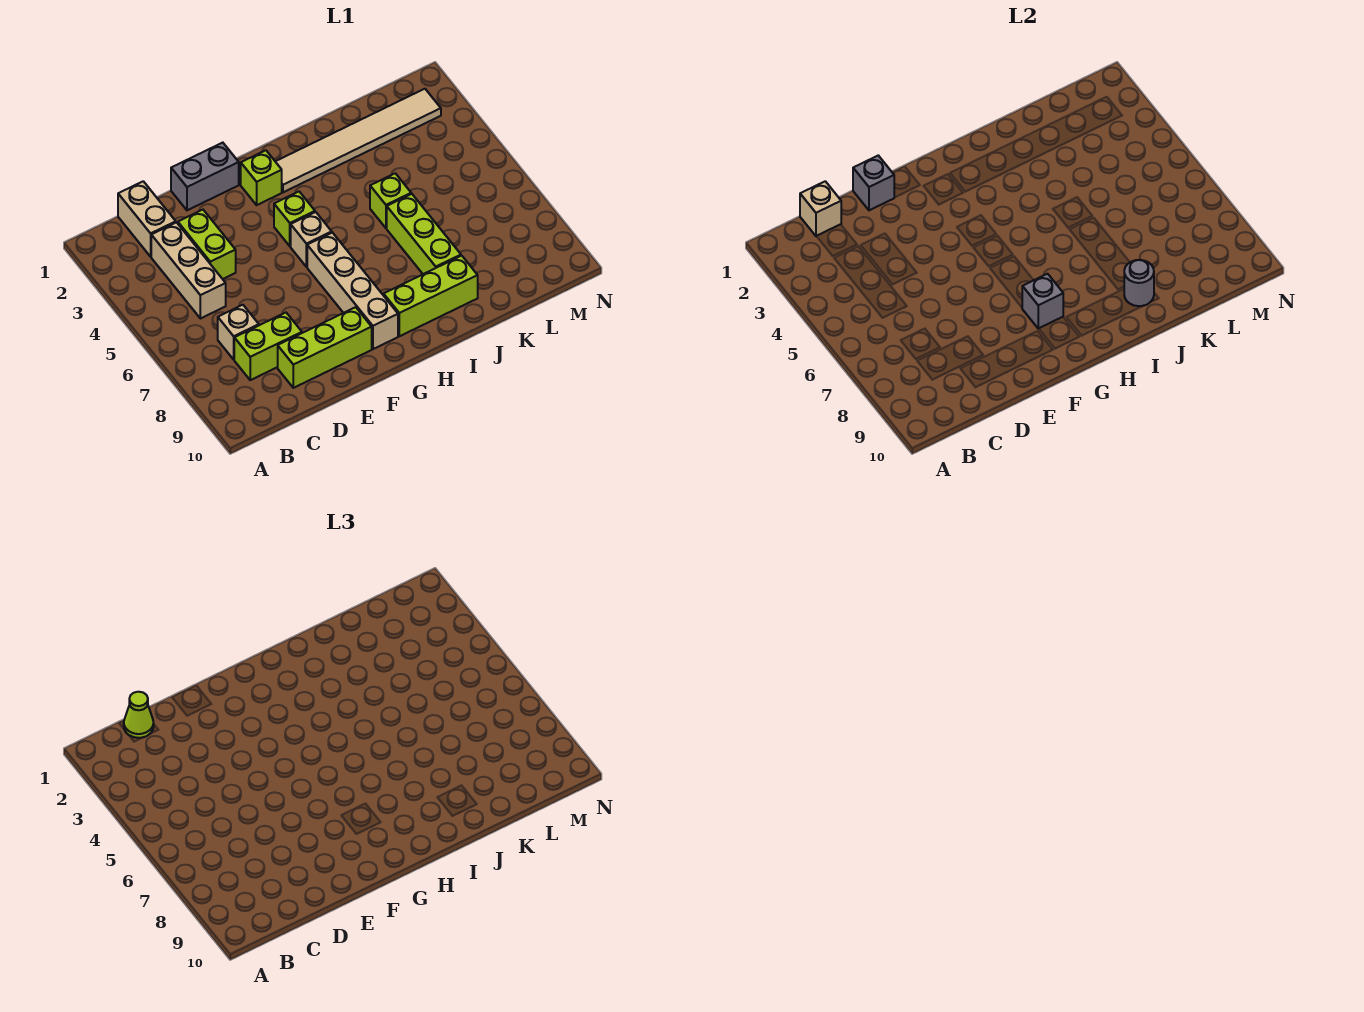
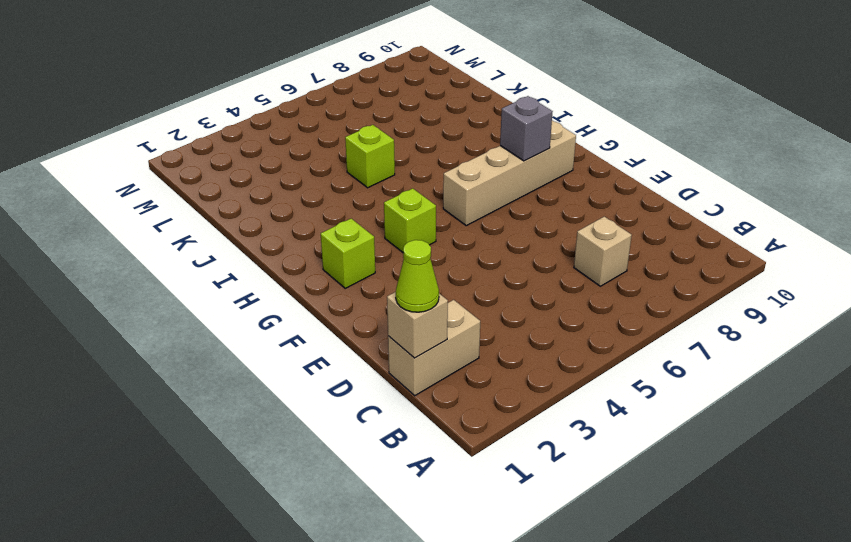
none -> tan brick C3:C5 level 1
none -> lime brick C8:D8 level 1
none -> lime brick D3:D4 level 1

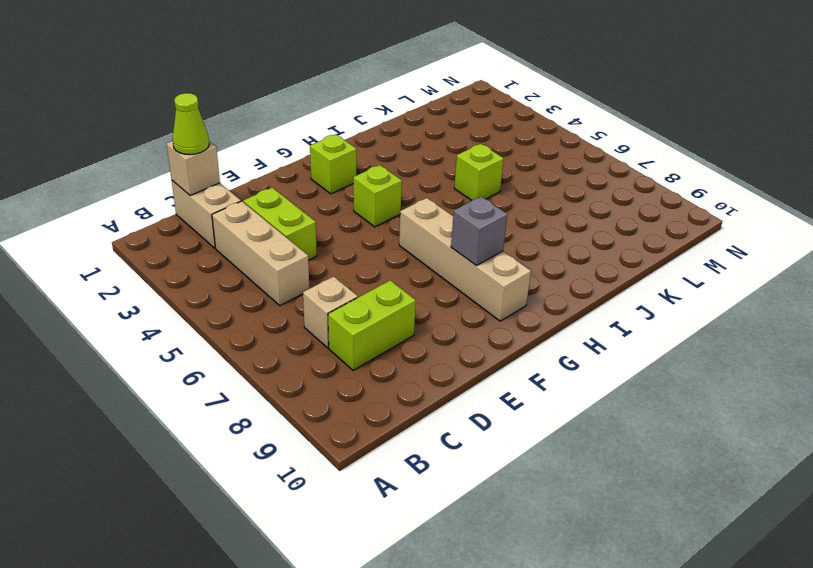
none -> lime brick D9:F9 level 1
none -> grey brick E1:F1 level 1
none -> tan brick G5 level 1

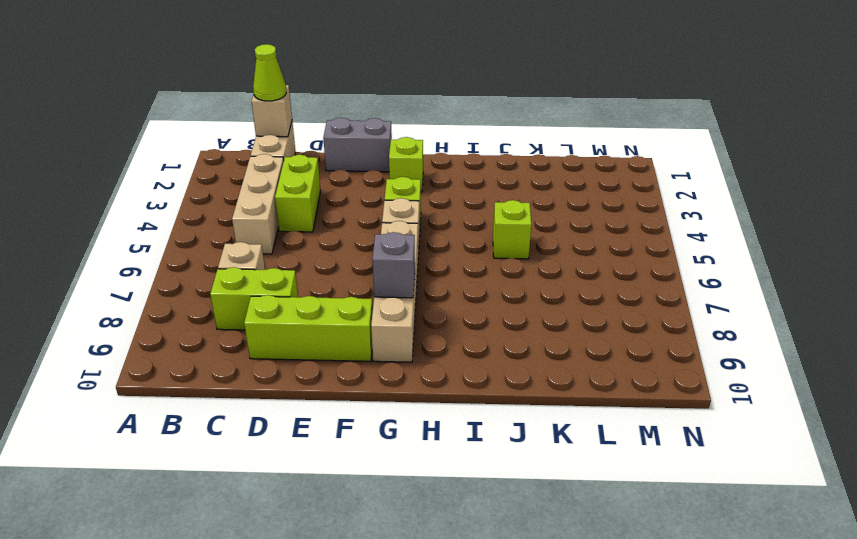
none -> tan tile H2:M2 level 1
none -> lime brick H9:J9 level 1
none -> lime brick J6:J8 level 1

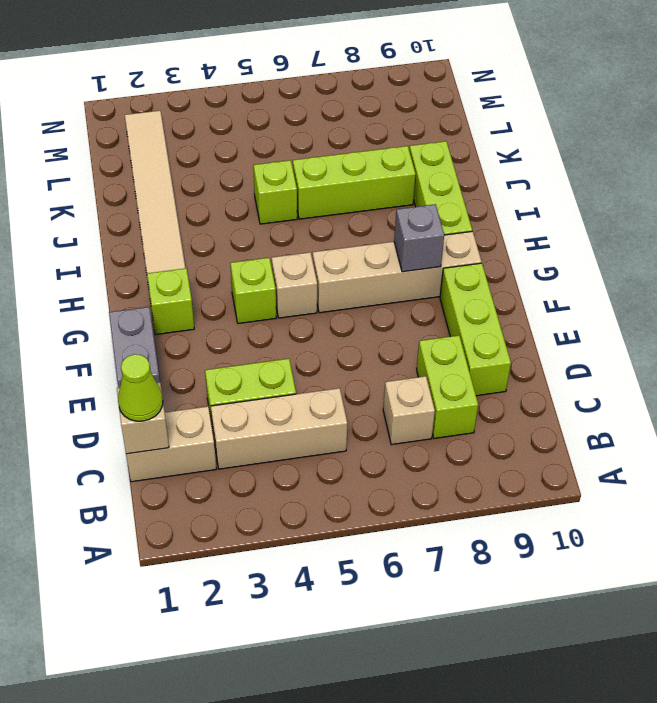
none -> grey brick E1 level 2
none -> grey round brick J9 level 2

